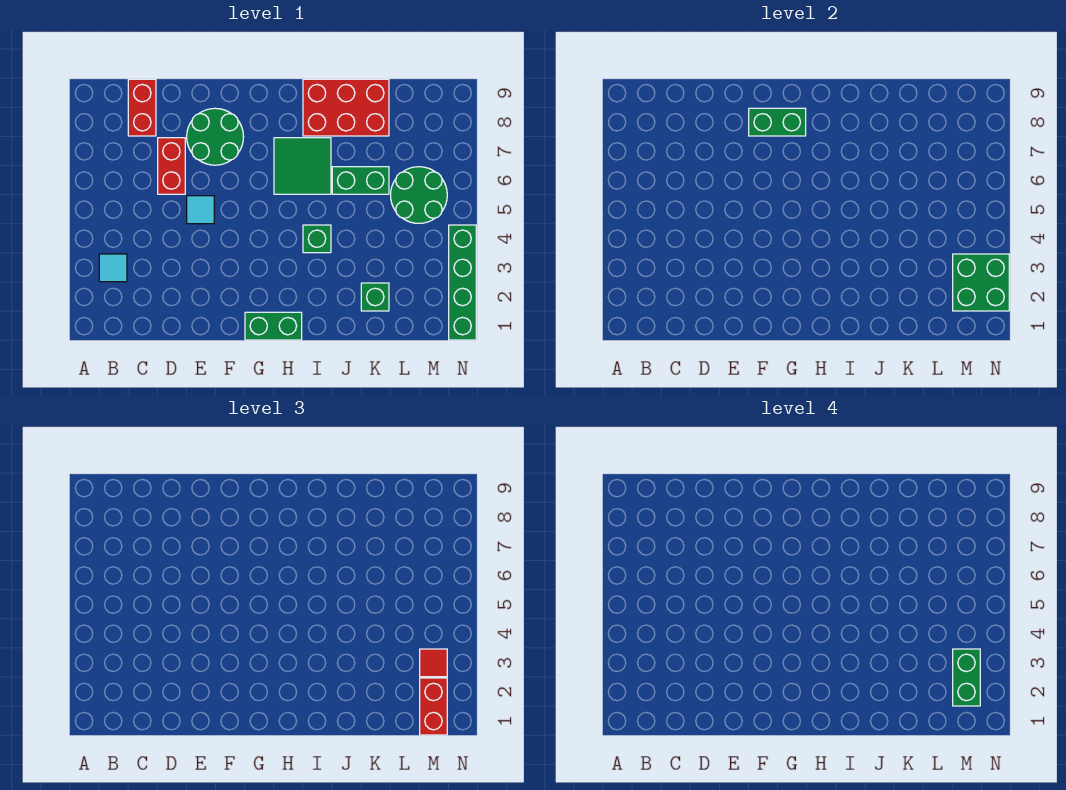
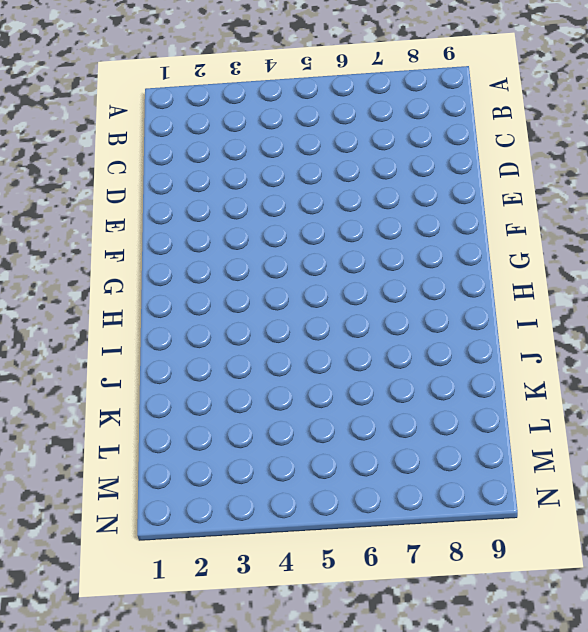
none -> cyan tile B3 level 1
none -> red brick C8:C9 level 1
none -> red brick D6:D7 level 1

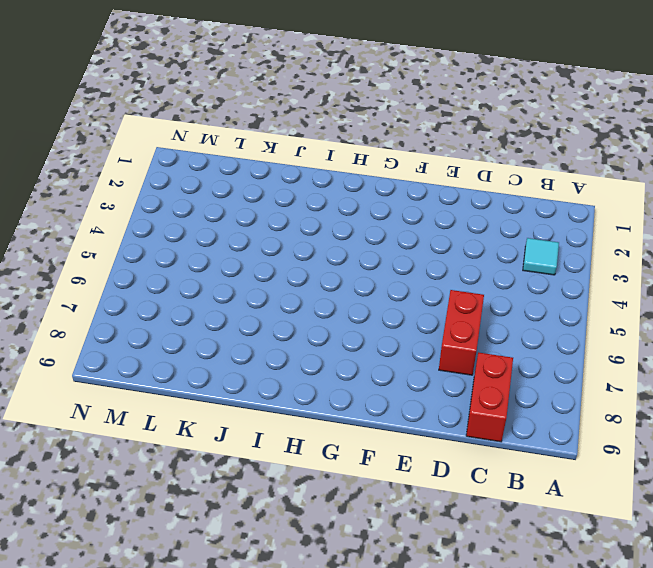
none -> cyan tile E5 level 1
none -> green round brick E7:F8 level 1
none -> green brick G1:H1 level 1

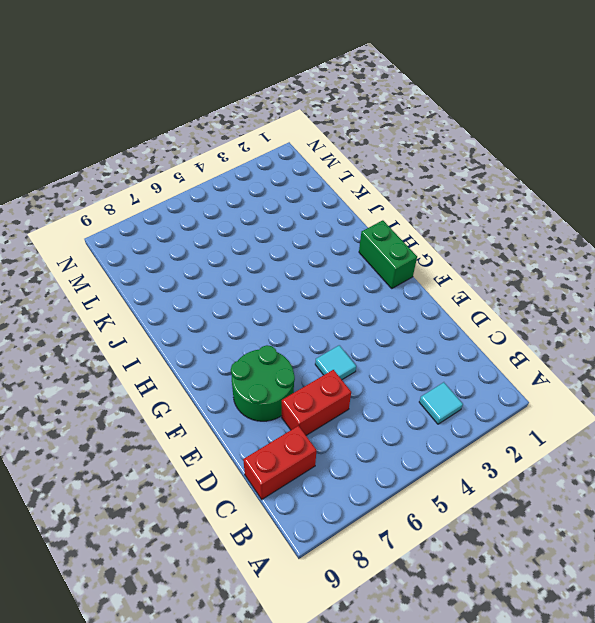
none -> green tile H6:I7 level 1
none -> green brick I4 level 1
none -> red brick I8:K9 level 1

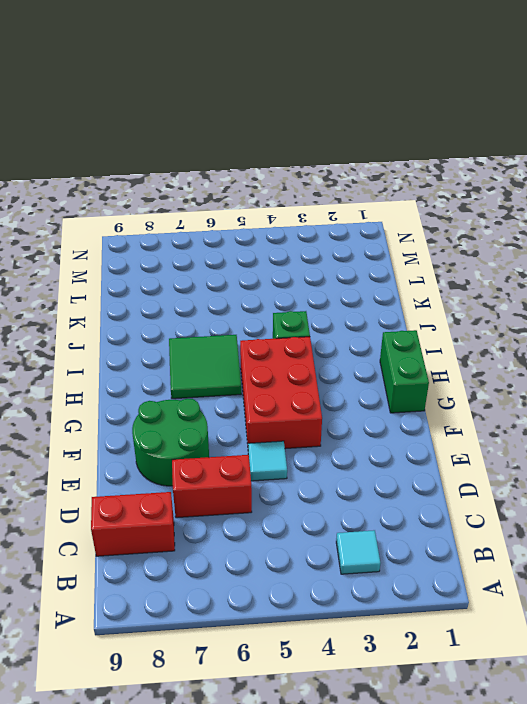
red brick F4:H5 level 1 -> red brick I8:K9 level 1
none -> green brick J6:K6 level 1
none -> green brick K2 level 1
none -> green round brick L5:M6 level 1

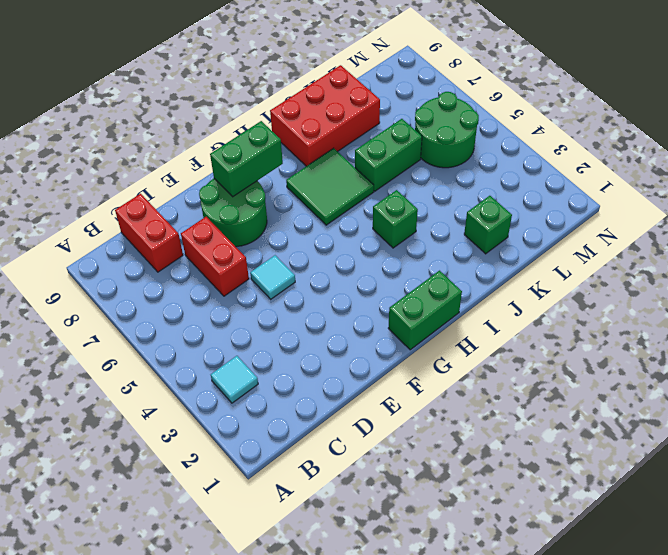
none -> green brick N1:N4 level 1
none -> green brick M2:N3 level 2
none -> red brick M1:M2 level 3

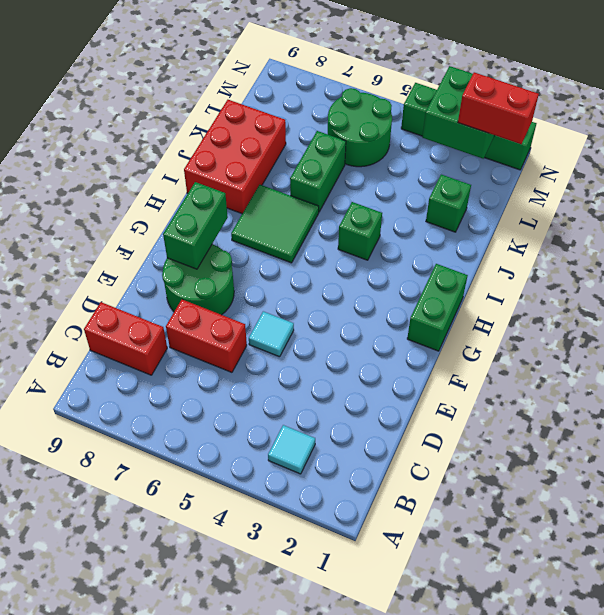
none -> red tile M3 level 3
none -> green brick M2:M3 level 4

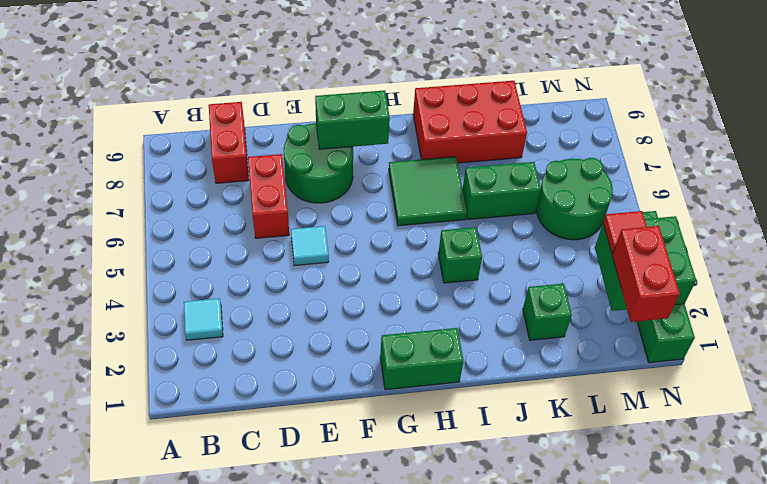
none -> green brick M2:M3 level 4

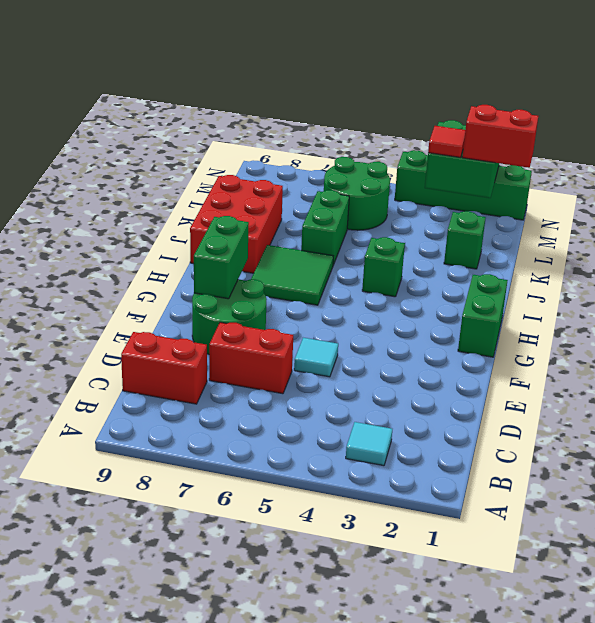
none -> green brick M2:M3 level 4

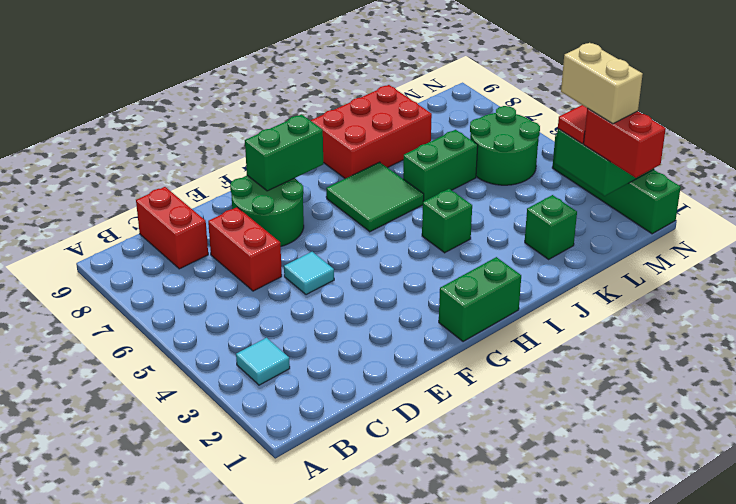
tan brick M2:M3 level 4 -> green brick M2:M3 level 4

